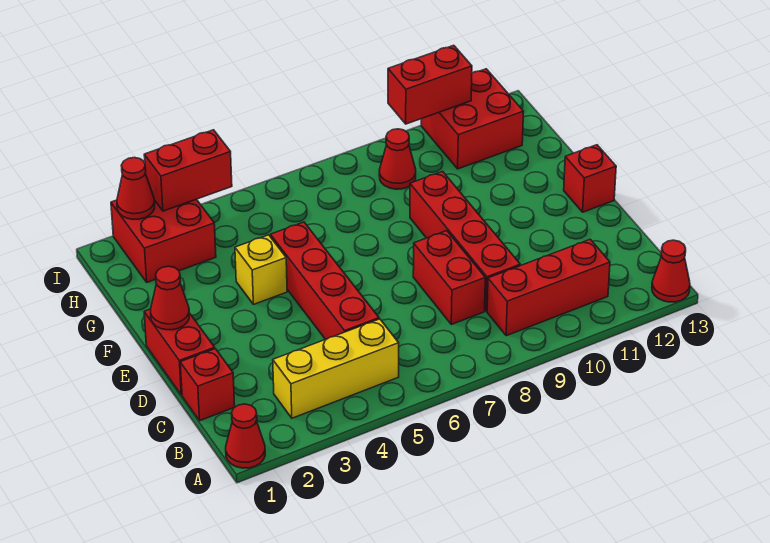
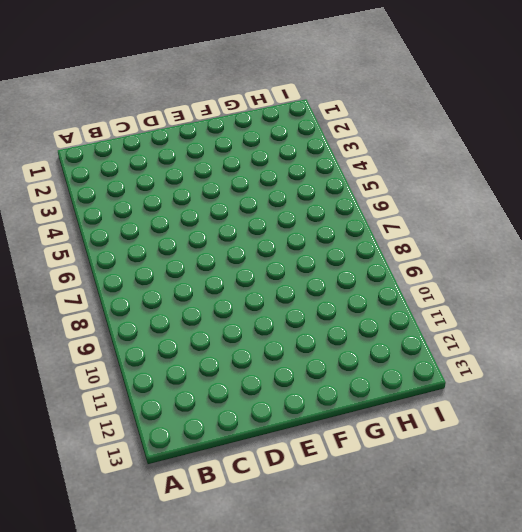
none -> red cone A1 level 1
none -> red cone A13 level 1
none -> yellow brick B3:B5 level 1

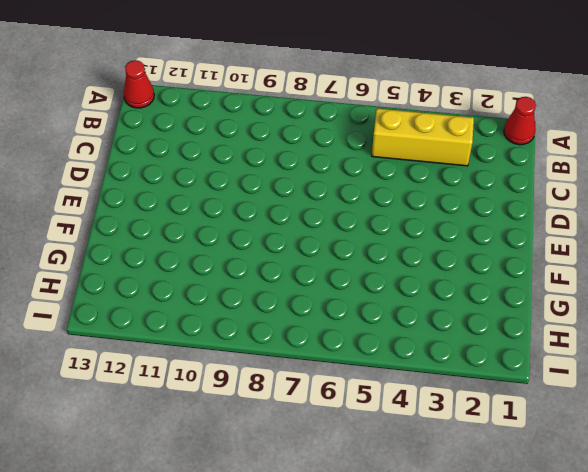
none -> red brick B9:B11 level 1
none -> red brick C1 level 1
none -> red brick C5:F5 level 1

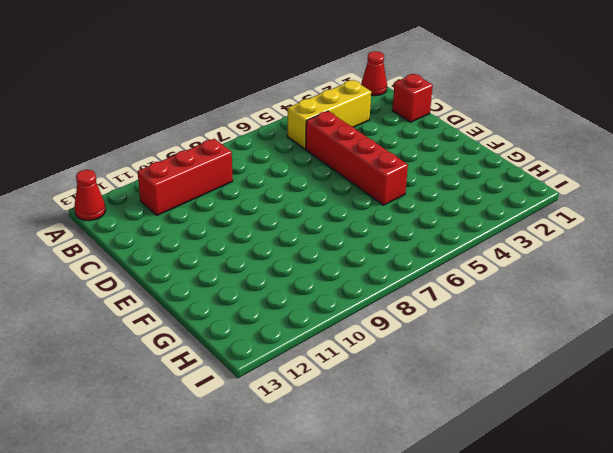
none -> red brick C8:D8 level 1
none -> red brick C9:F9 level 1
none -> red brick D1:E1 level 1

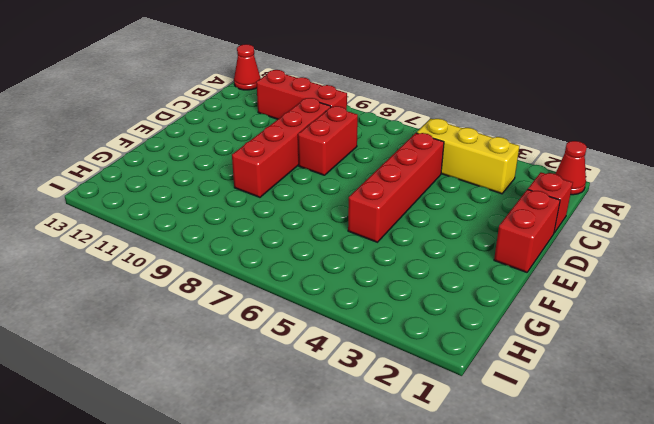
none -> red brick E13 level 1
none -> yellow brick F4 level 1
none -> red brick H2:I3 level 1

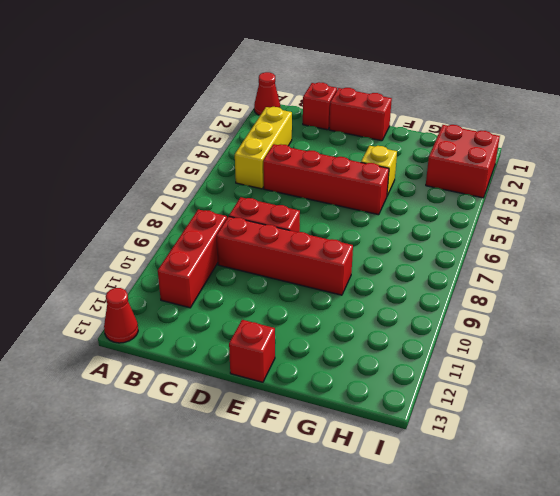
none -> red cone H9 level 1
none -> red brick H11:I12 level 1
none -> red cone E1 level 2

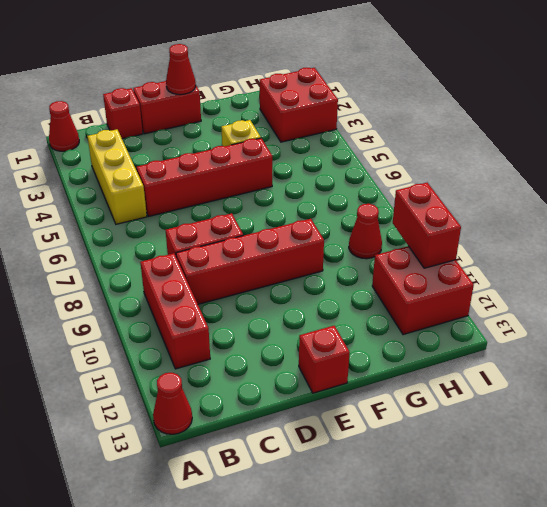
none -> red cone I2 level 2
none -> red brick I3:I4 level 2

